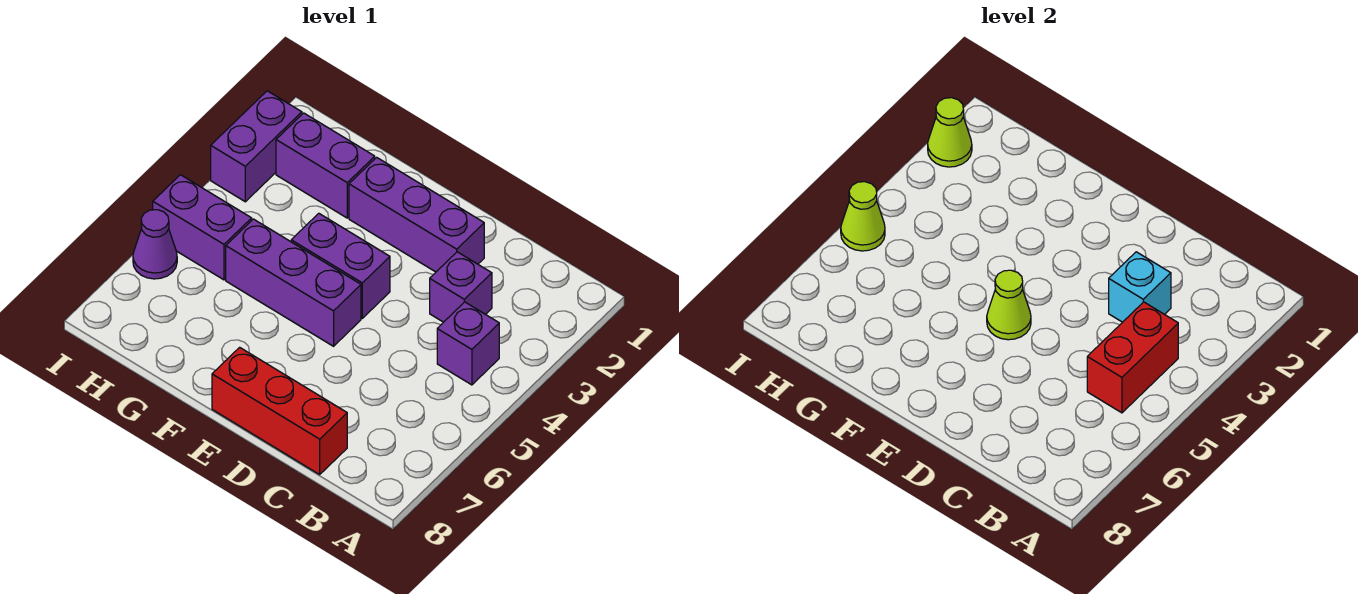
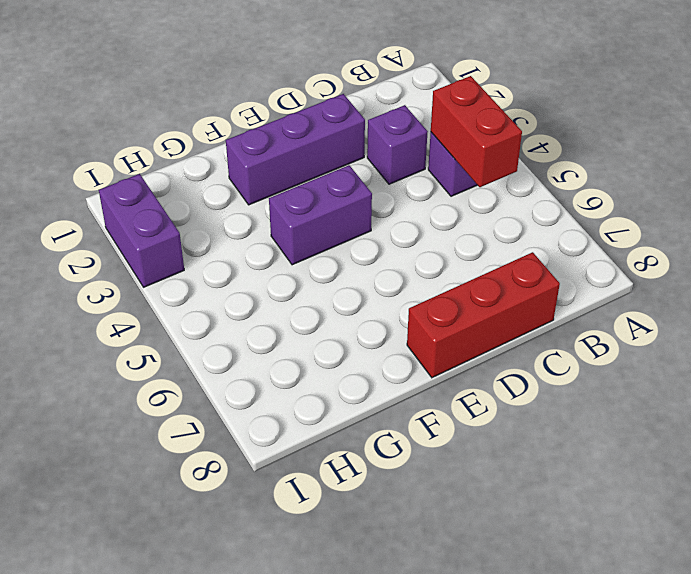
none -> purple brick E5:G5 level 1
none -> purple brick G2:H2 level 1
none -> purple brick H5:I5 level 1

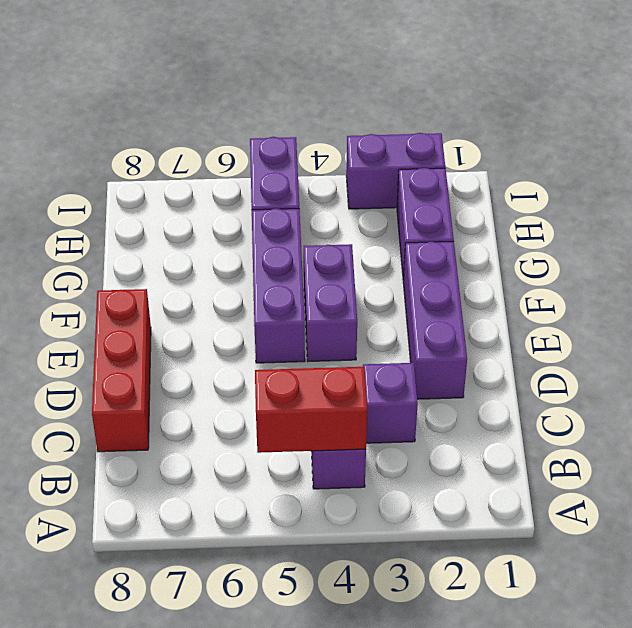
none -> purple cone I6 level 1
none -> cyan brick C3 level 2
none -> lime cone E5 level 2

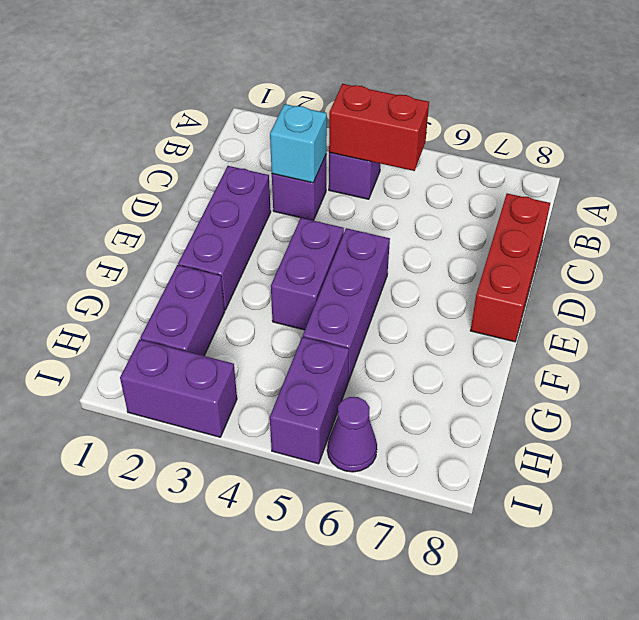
none -> lime cone E5 level 2
none -> lime cone I2 level 2
none -> lime cone I5 level 2

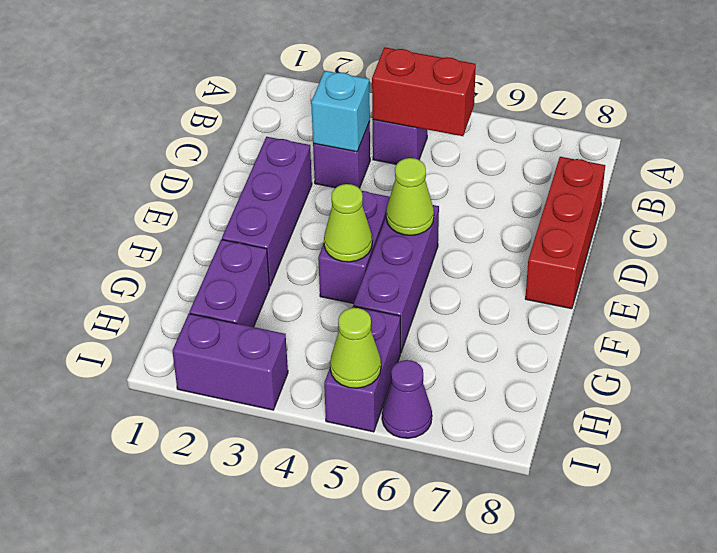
lime cone F4 level 2 -> lime cone I2 level 2

